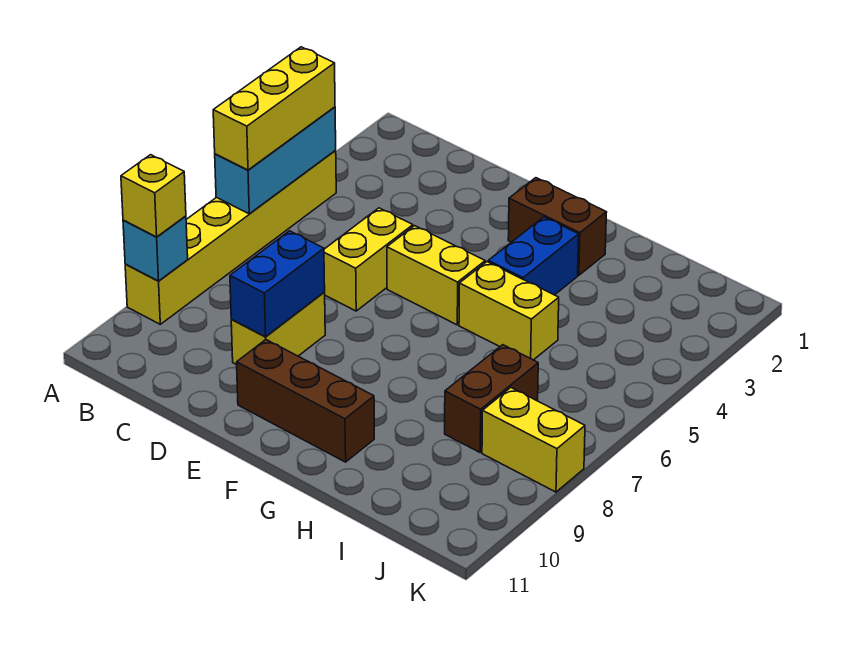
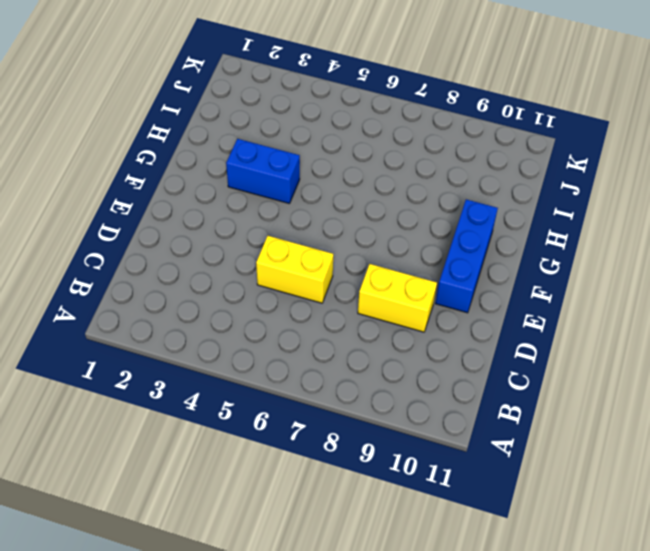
blue brick E10:G10 level 1 -> brown brick E10:G10 level 1
none -> yellow brick A4:A9 level 1
none -> yellow brick E5:F5 level 1
none -> brown brick F2:G2 level 1

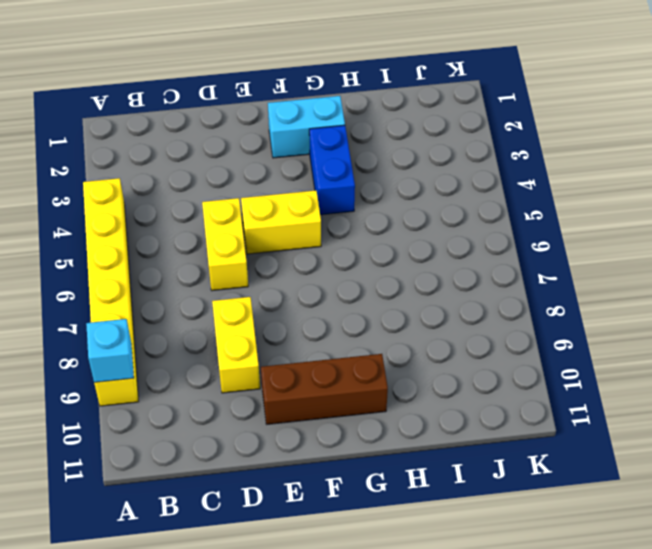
cyan brick F2:G2 level 1 -> brown brick F2:G2 level 1
none -> yellow brick G5:H5 level 1
none -> brown brick I7:I8 level 1
none -> yellow brick J8:K8 level 1

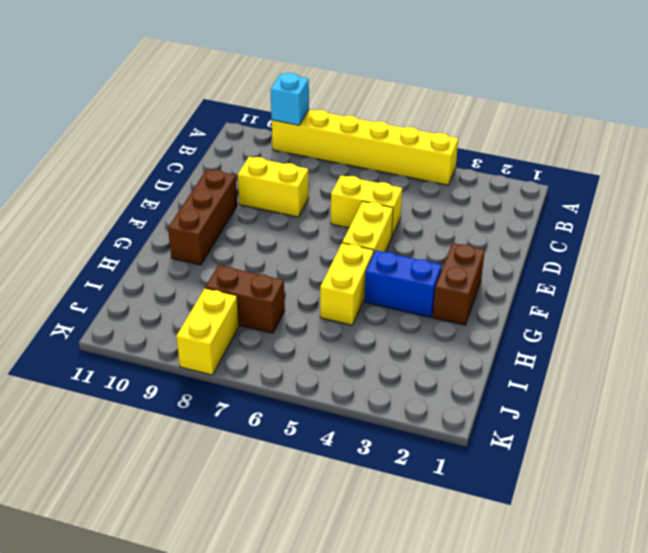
none -> cyan brick A4:A6 level 2
none -> blue brick D8:D9 level 2
none -> yellow brick A4:A6 level 3

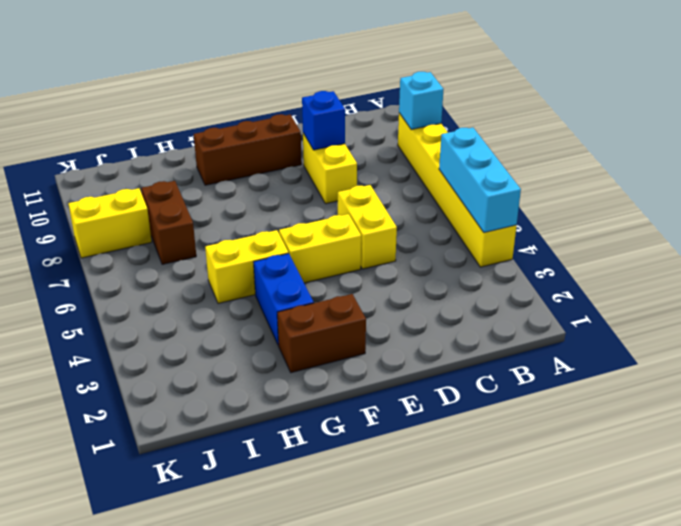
blue brick D9 level 2 -> blue brick D8:D9 level 2
none -> yellow brick A4:A6 level 3
none -> yellow brick A9 level 3

